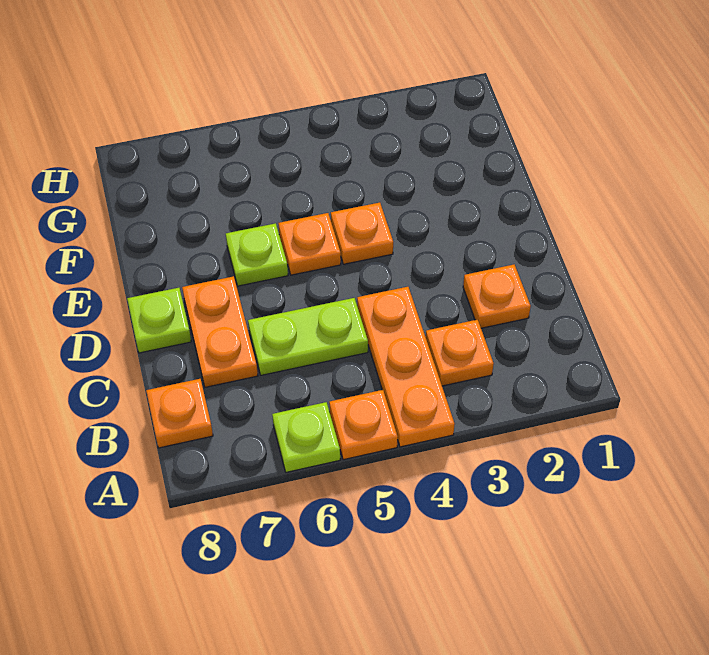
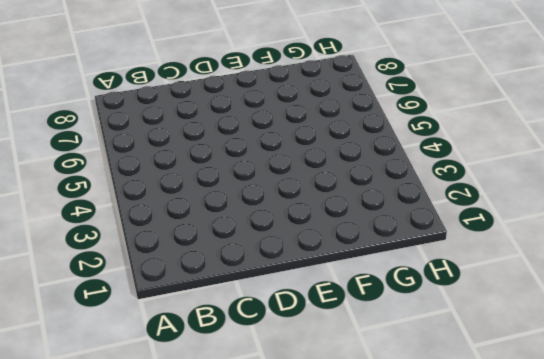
none -> orange plate A4:C4 level 1
none -> orange plate A5 level 1
none -> lime plate A6 level 1

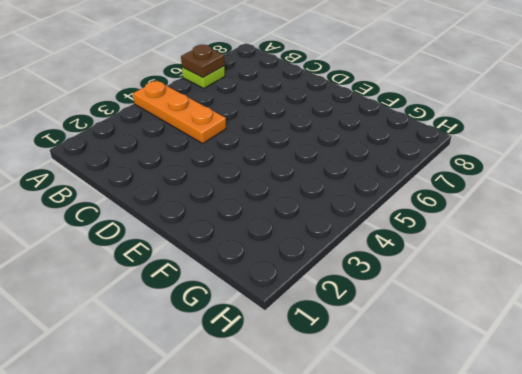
brown plate A6 level 2 -> none
none -> orange plate A5 level 1
none -> orange plate B3 level 1
none -> orange plate B8 level 1

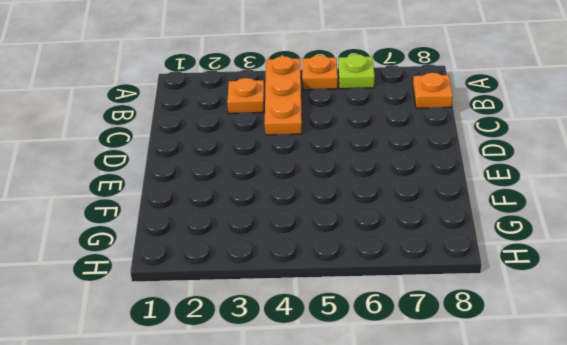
none -> orange plate C2 level 1
none -> lime plate C5:C6 level 1
none -> orange plate C7:D7 level 1

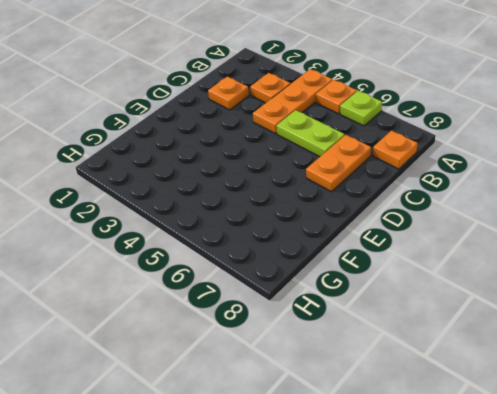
none -> lime plate D8 level 1
none -> orange plate E4 level 1
none -> orange plate E5 level 1

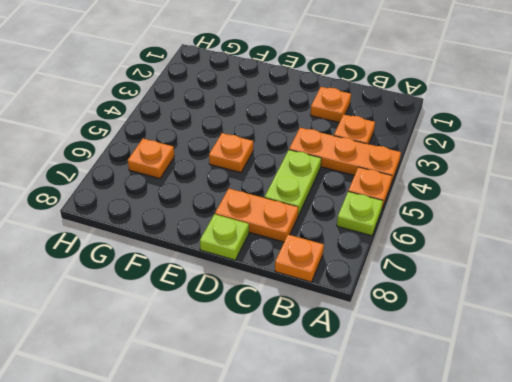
orange plate G6 level 1 -> orange plate E4 level 1
none -> lime plate E6 level 1

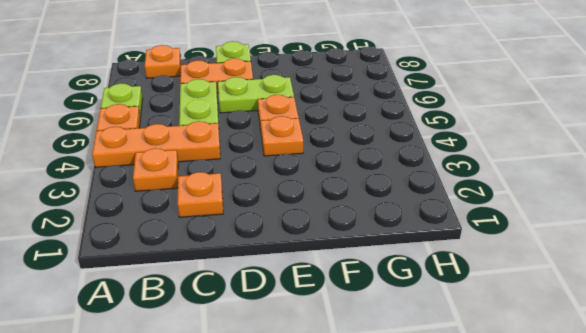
lime plate D6:E6 level 1 -> lime plate E6 level 1

